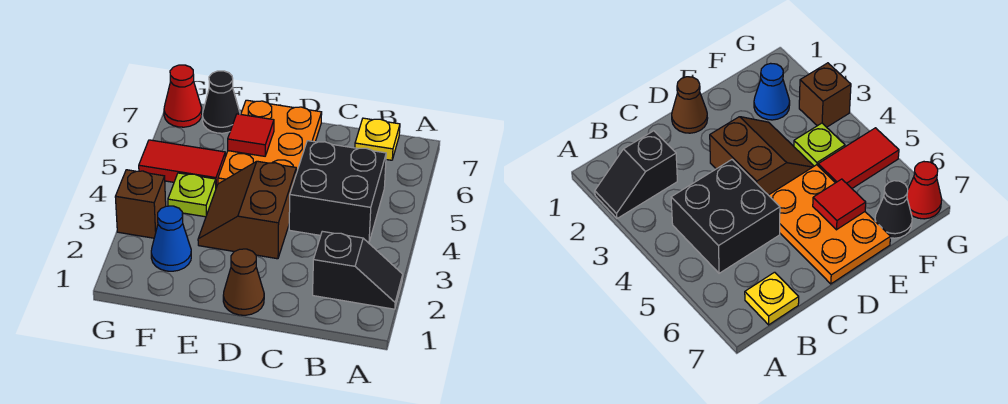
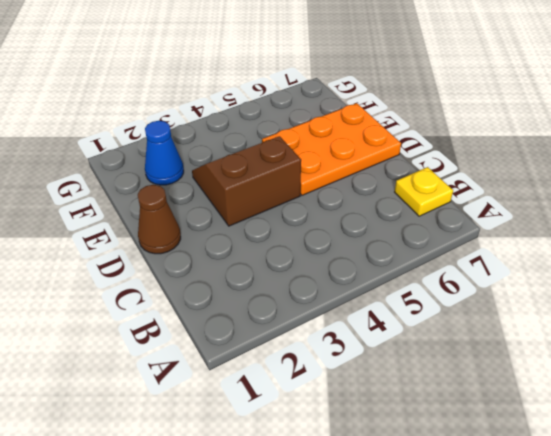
none -> black slope A2:B2 level 1 top B
none -> black brick B4:C5 level 1
none -> lime plate F4 level 1

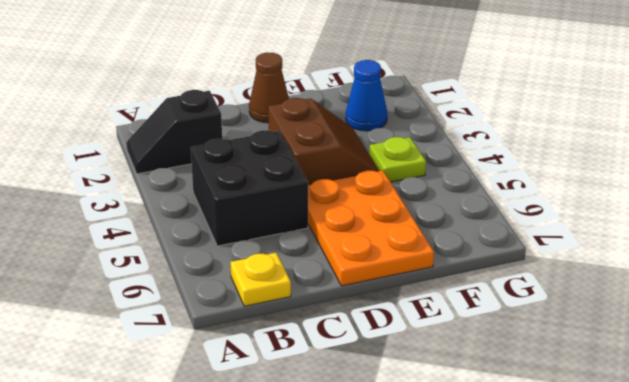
none -> red tile F5:G5 level 1
none -> black cone F7 level 1
none -> brown brick G3 level 1

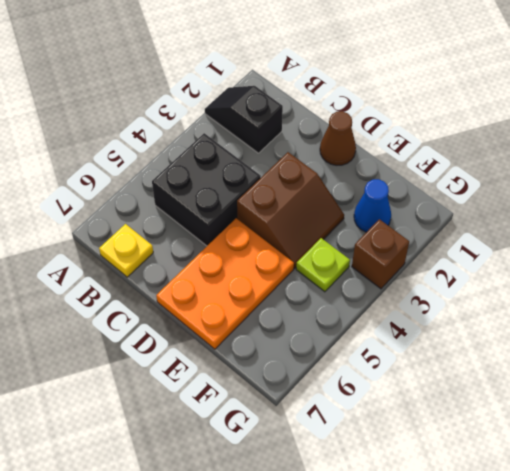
none -> red tile F5:G5 level 1
none -> black cone F7 level 1
none -> red cone G7 level 1

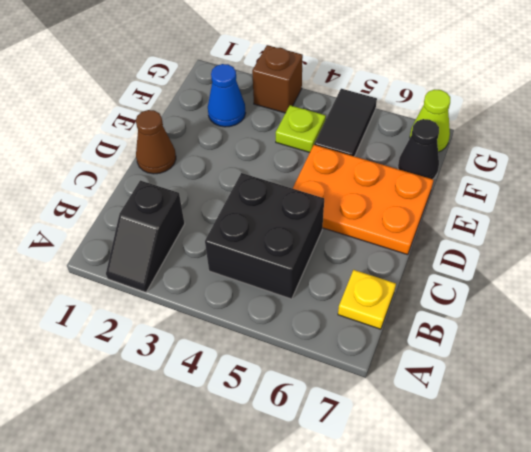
black tile F5:G5 level 1 -> red tile F5:G5 level 1
lime cone G7 level 1 -> red cone G7 level 1
none -> brown slope D3:E4 level 1 top D
none -> red tile E6 level 2

